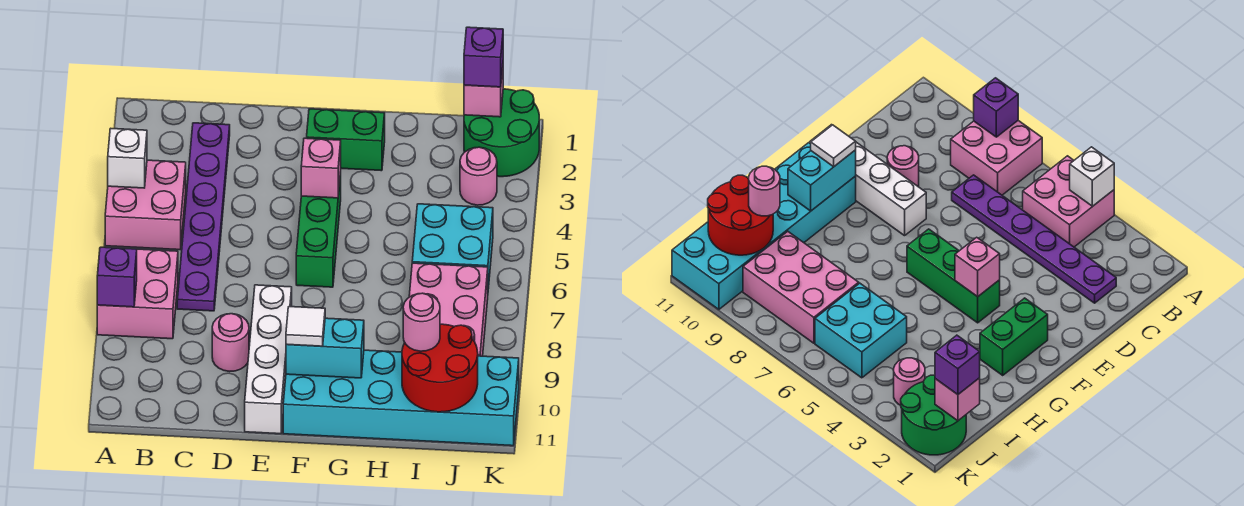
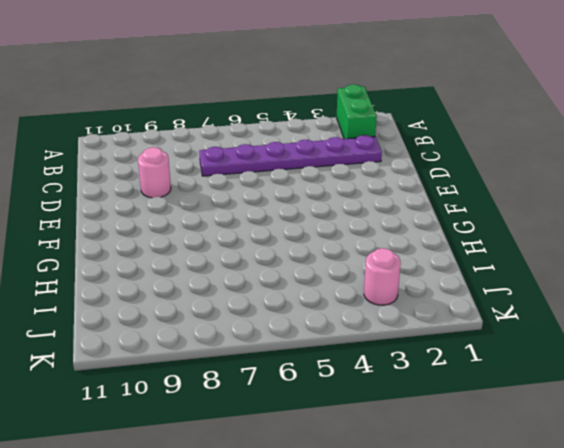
green brick A2:B2 level 1 -> green brick F2:G2 level 1
none -> pink brick A4:B5 level 1
none -> pink brick A7:B8 level 1
none -> white brick E8:E11 level 1

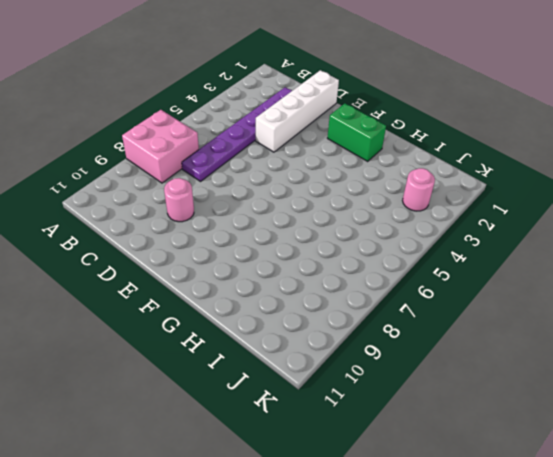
white brick D1:D4 level 1 -> white brick E8:E11 level 1
none -> pink brick A4:B5 level 1
none -> green brick F4:F6 level 1
none -> cyan brick F10:K11 level 1

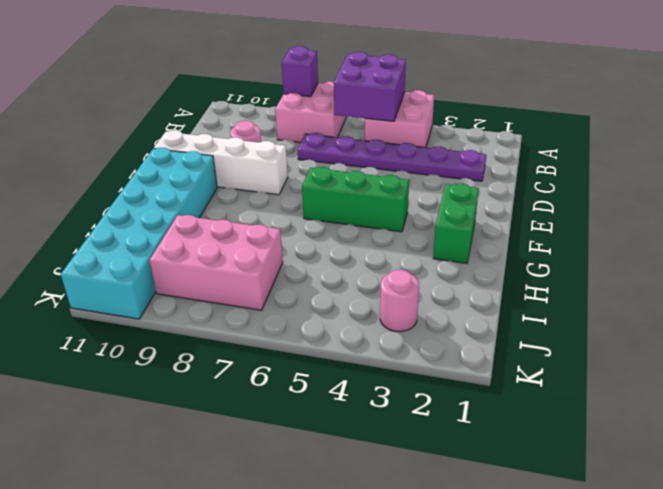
purple brick A5:B6 level 2 -> none
none -> cyan brick I5:J6 level 1
none -> green round brick J1:K2 level 1
none -> white brick A4 level 2

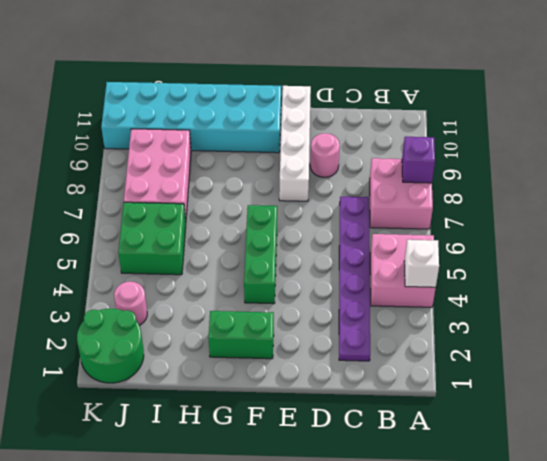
green brick I5:J6 level 1 -> cyan brick I5:J6 level 1
none -> pink brick F4 level 2
none -> cyan brick F10:G10 level 2
none -> red round brick I10:J11 level 2

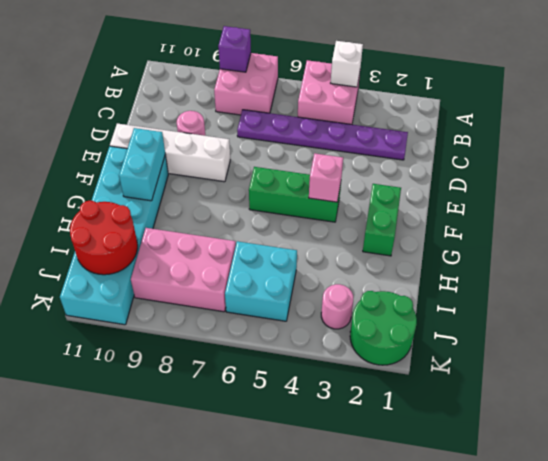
none -> pink brick J1 level 2
none -> white tile F10 level 3
none -> pink round brick I10 level 3

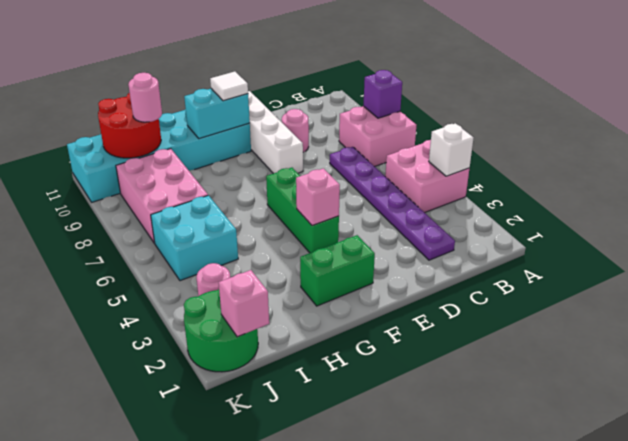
none -> purple brick J1 level 3

